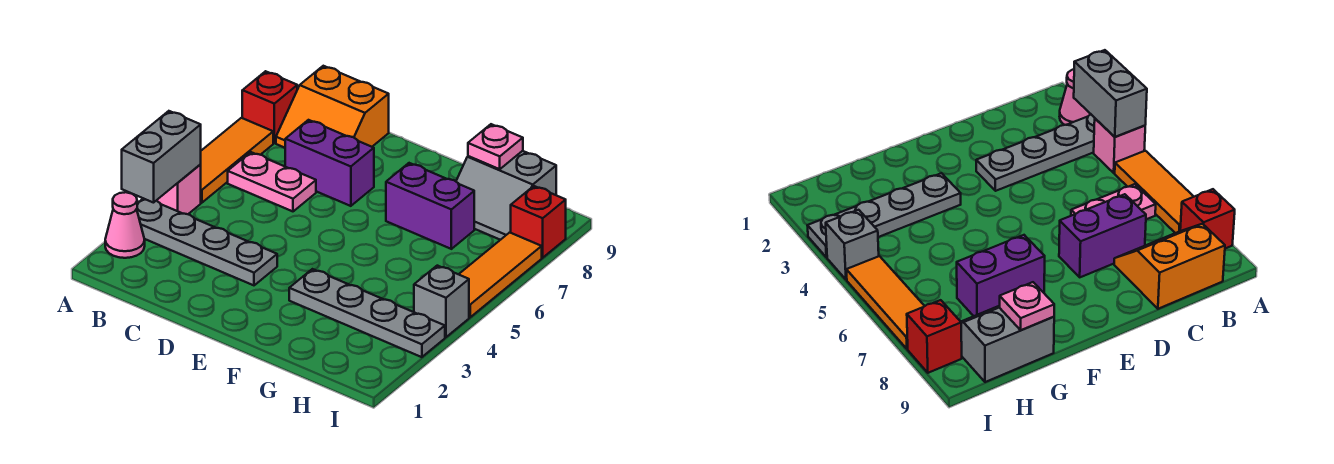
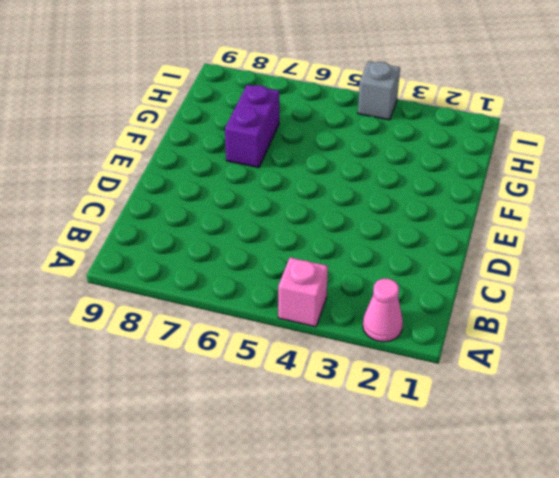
none -> grey plate A3:D3 level 1
none -> orange tile A5:A7 level 1
none -> red brick A8 level 1

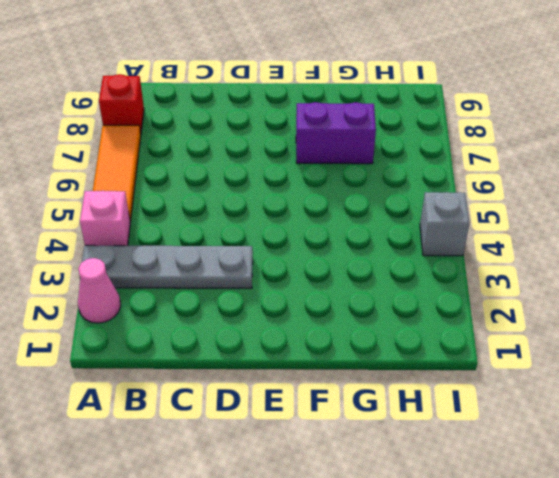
none -> pink plate B6:C6 level 1
none -> orange slope B8:C9 level 1 top 9
none -> purple brick C7:D7 level 1

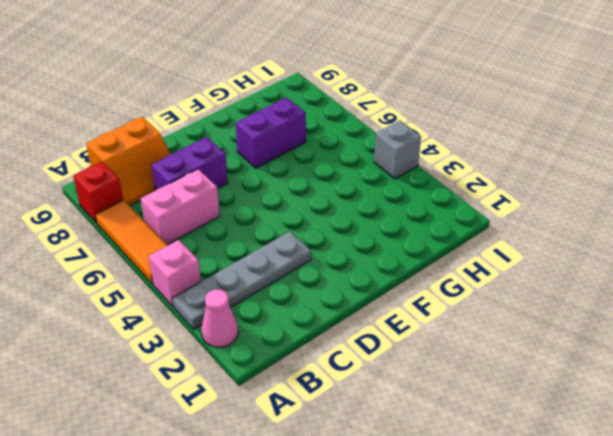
pink brick B6:C6 level 1 -> pink plate B6:C6 level 1
none -> grey plate F3:I3 level 1
none -> grey slope G8:H9 level 1 top 9
none -> orange tile I5:I7 level 1

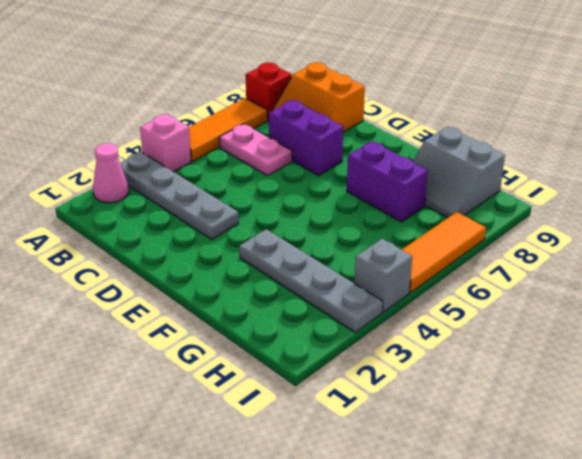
none -> red brick I8 level 1
none -> grey brick A3:A4 level 2
none -> pink plate G9 level 2

